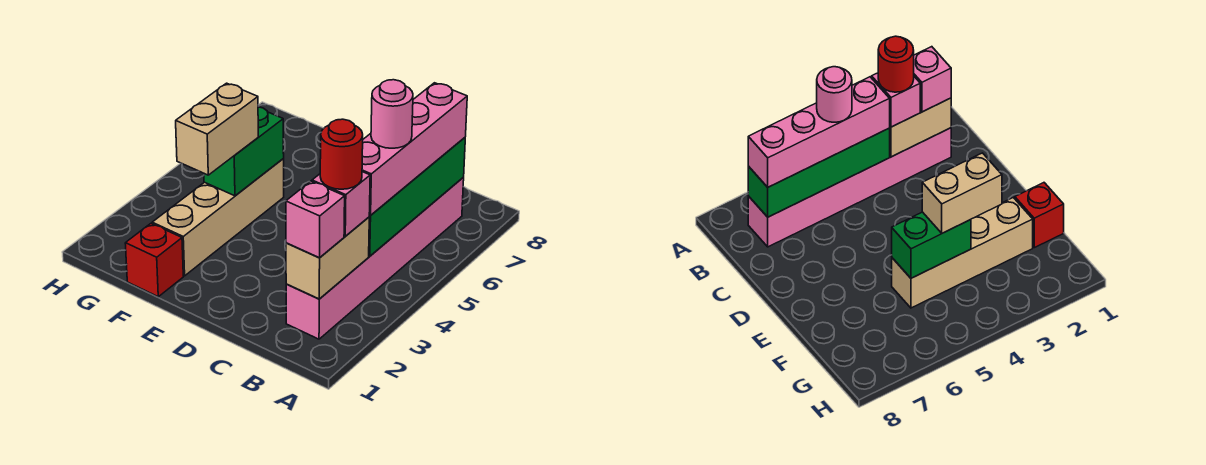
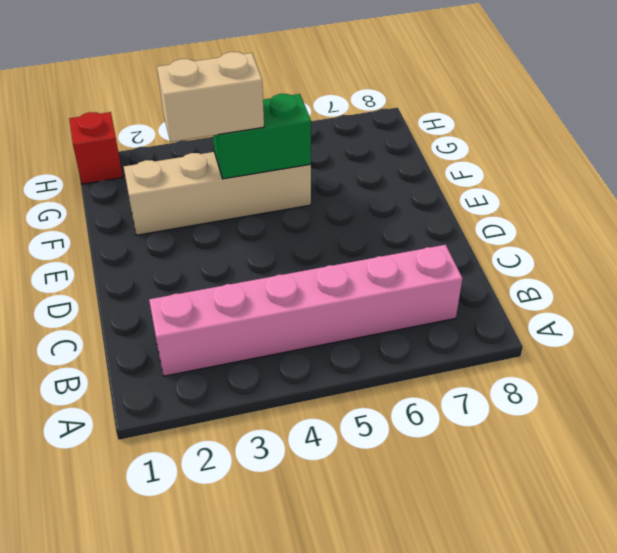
red brick H1 level 1 -> red brick F1 level 1
none -> tan brick B2:B3 level 2
none -> green brick B4:B7 level 2
none -> pink brick B2 level 3

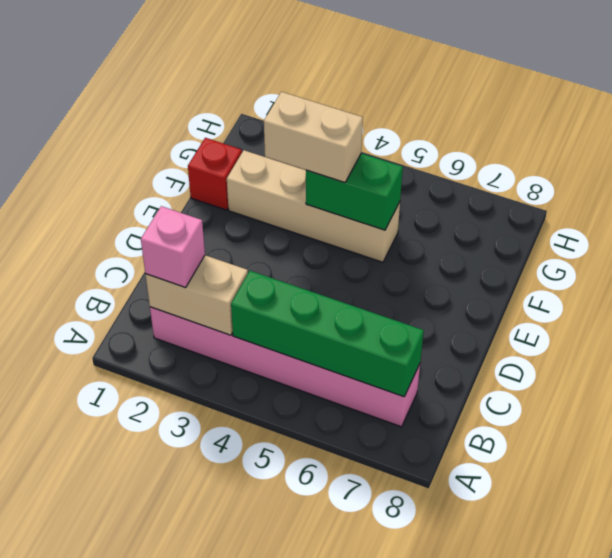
none -> pink brick B3 level 3
none -> pink brick B4:B7 level 3
none -> red round brick B3 level 4

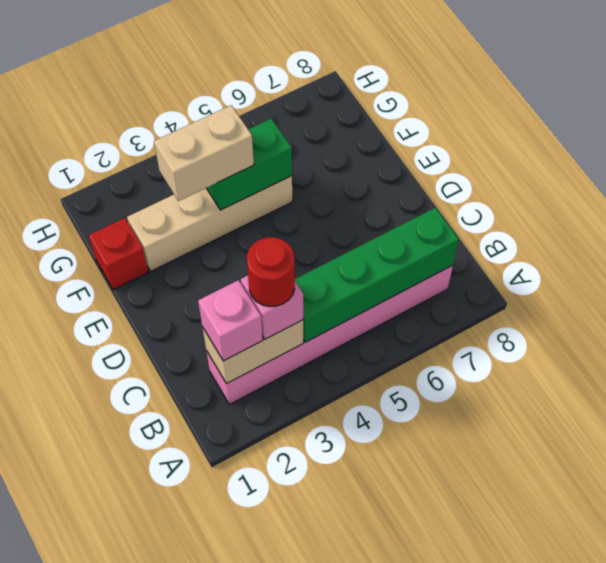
none -> pink brick B4:B7 level 3
none -> pink round brick B5 level 4

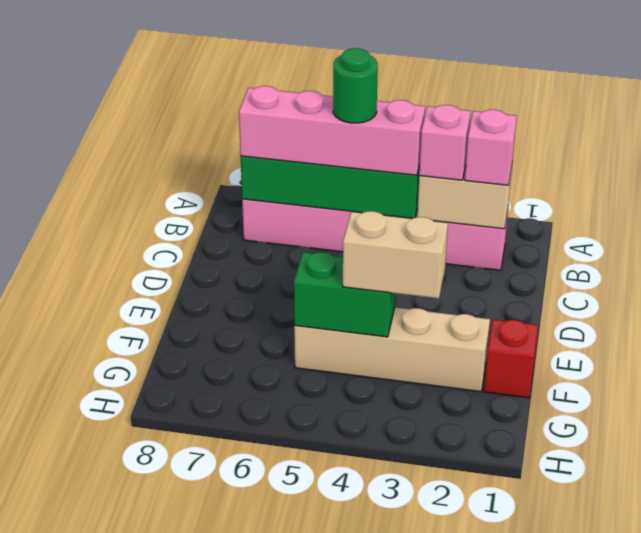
green round brick B5 level 4 -> pink round brick B5 level 4
none -> red round brick B3 level 4

